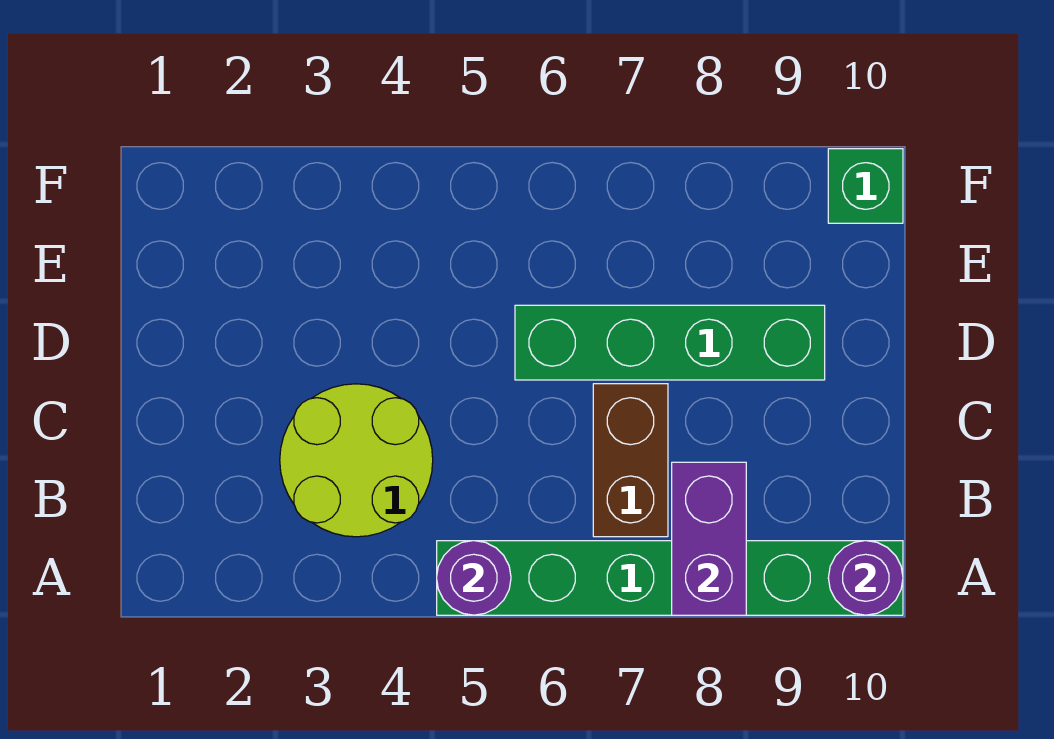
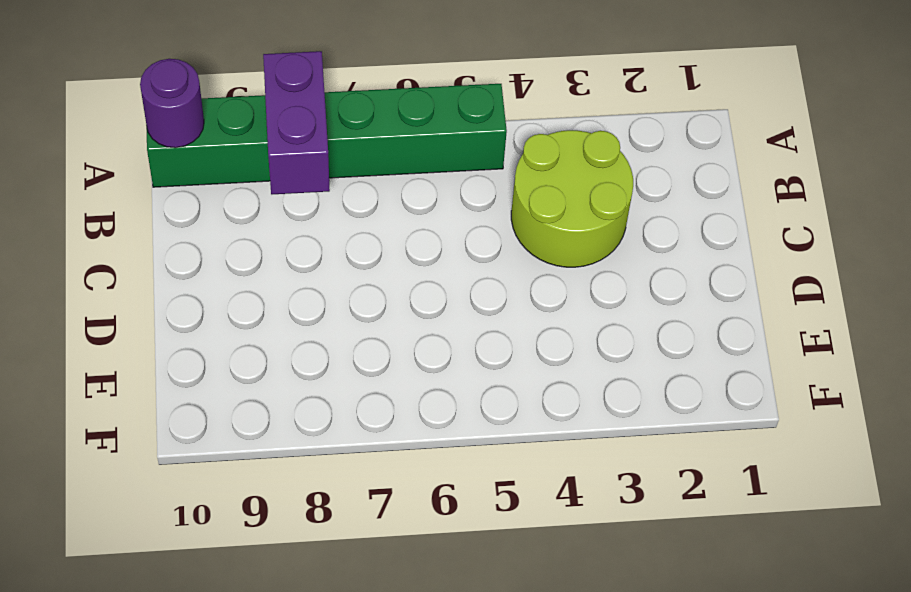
none -> brown brick B7:C7 level 1
none -> green brick D6:D9 level 1

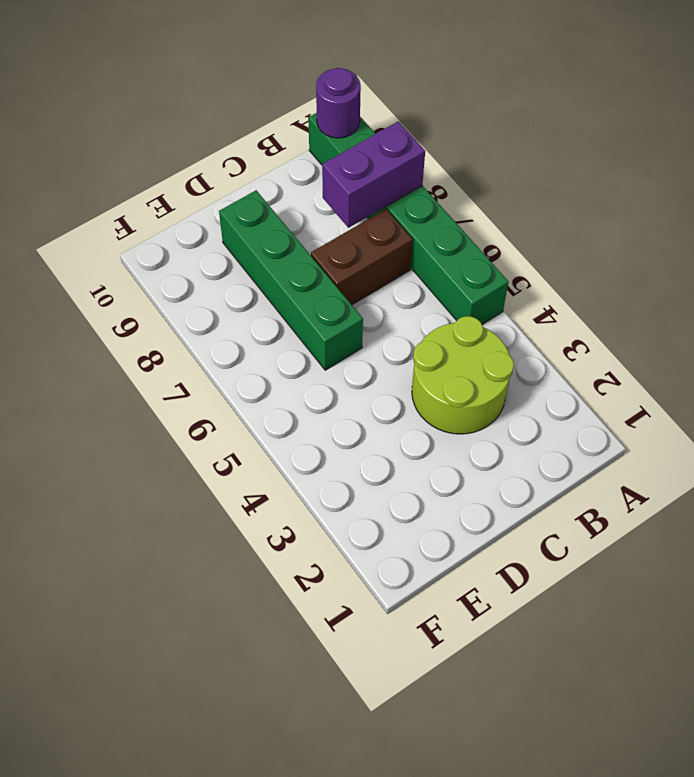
none -> green brick F10 level 1
none -> purple round brick A5 level 2

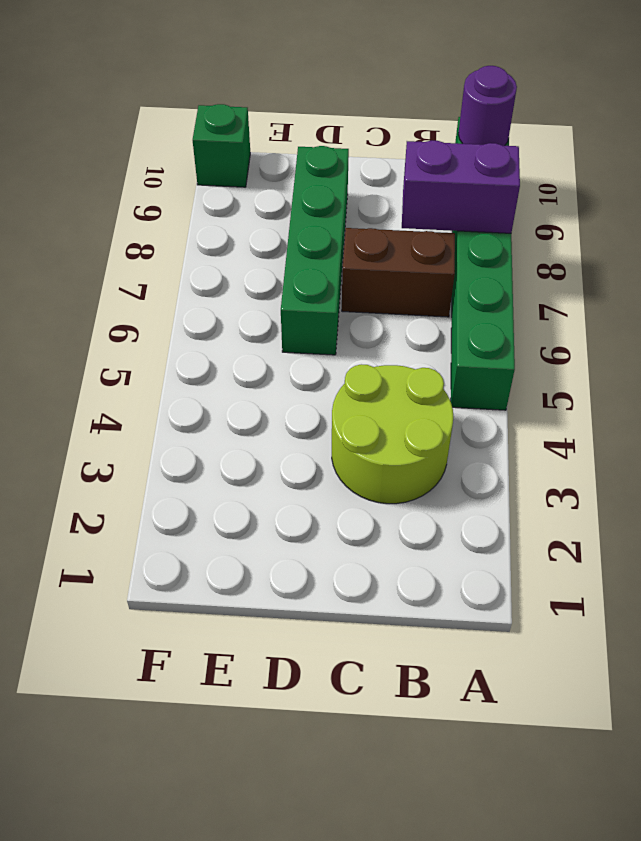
none -> purple round brick A5 level 2

